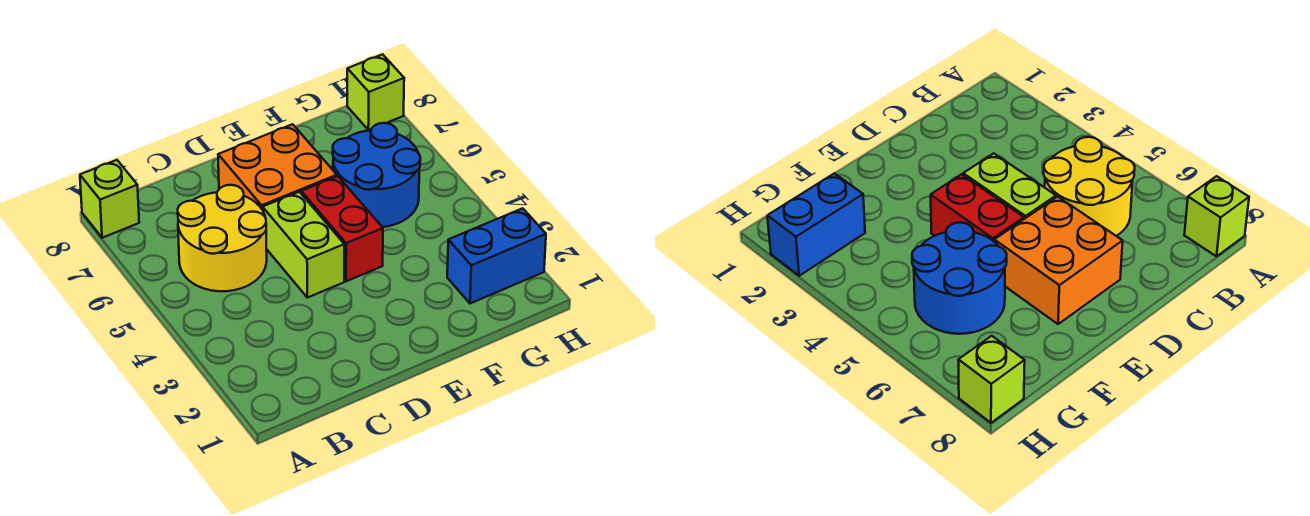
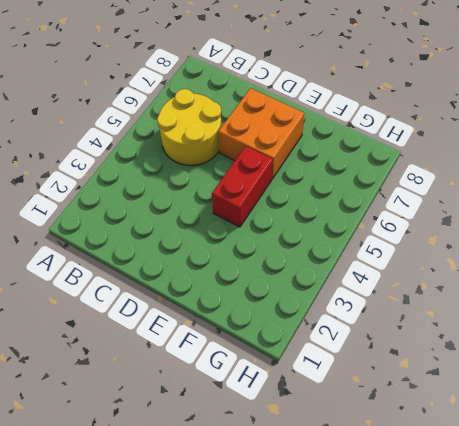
none -> lime brick A8 level 1
none -> lime brick D4:D5 level 1

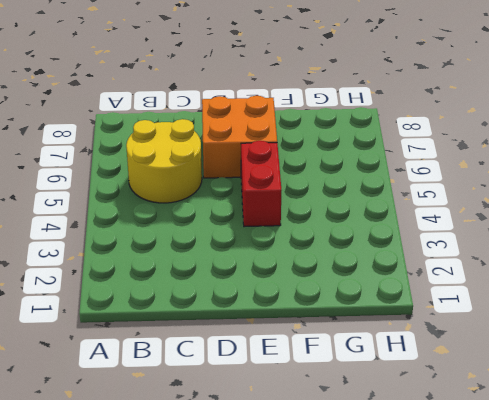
none -> lime brick A8 level 1
none -> lime brick D4:D5 level 1

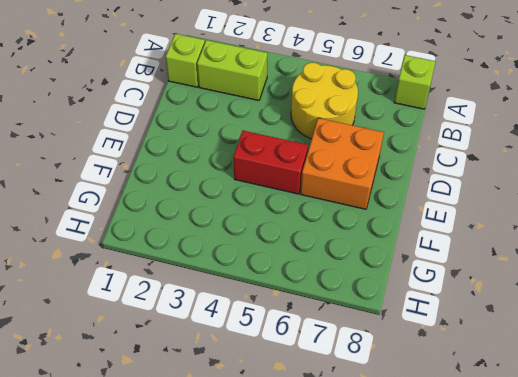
lime brick B1 level 1 -> lime brick H8 level 1
lime brick B2:B3 level 1 -> lime brick D4:D5 level 1
none -> blue round brick F5:G6 level 1
none -> blue brick G2:H2 level 1

